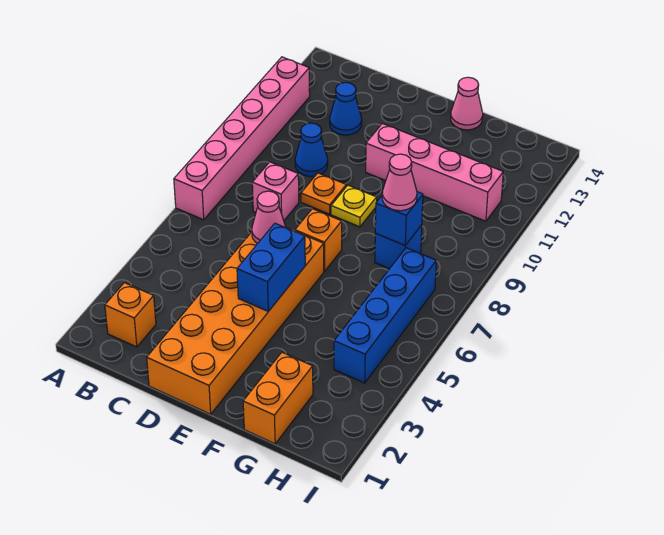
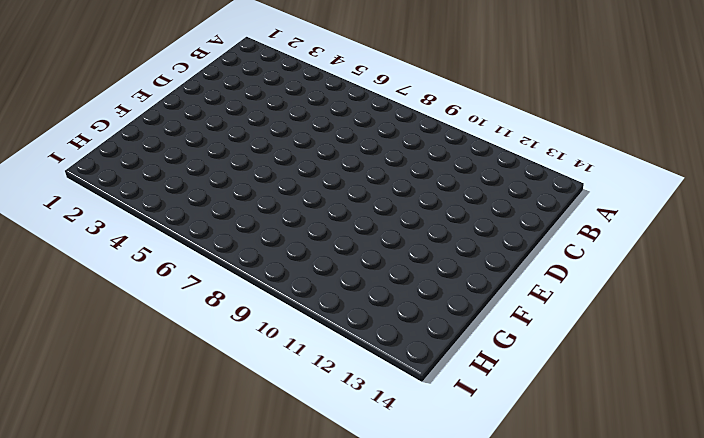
none -> pink brick A7:A12 level 1
none -> orange brick B2 level 1
none -> pink brick C8 level 1

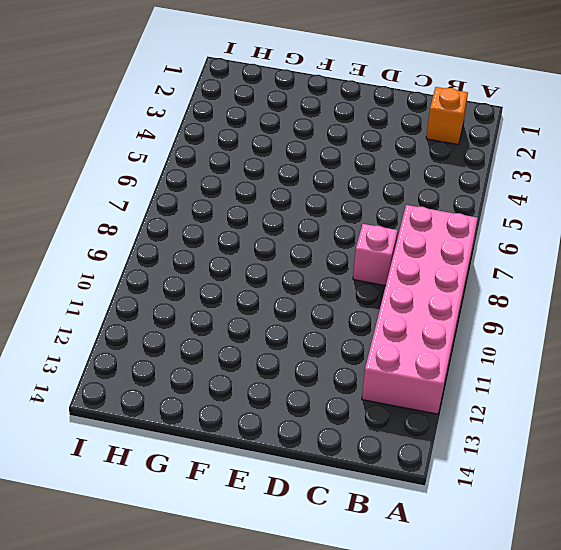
pink brick A7:B12 level 1 -> pink brick A7:A12 level 1
none -> blue cone C10 level 1
none -> blue cone C12 level 1
none -> orange brick D1:E6 level 1

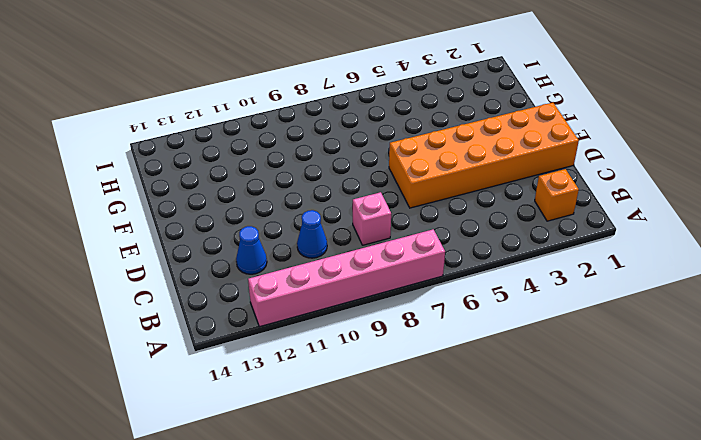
none -> orange plate D9 level 1
none -> orange brick E7 level 1
none -> yellow plate E9 level 1

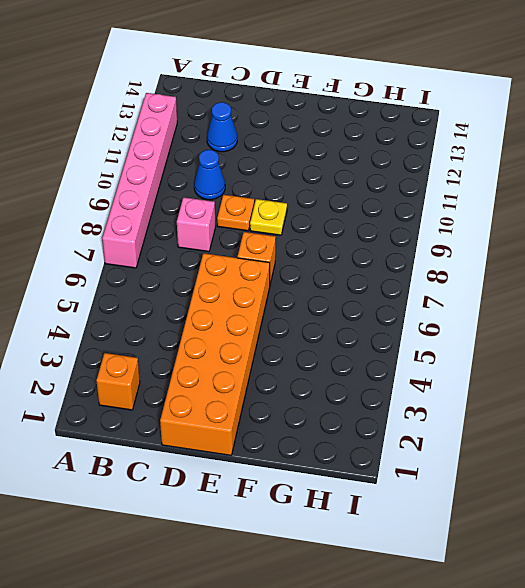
none -> pink brick E11:H11 level 1
none -> pink cone F14 level 1
none -> orange brick G1:G2 level 1

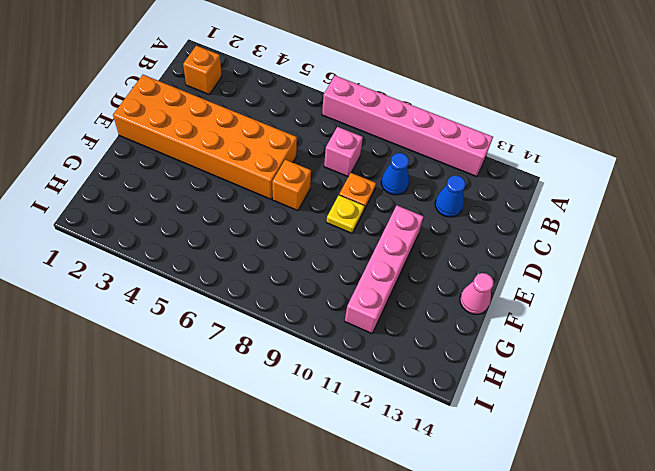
none -> orange brick G1:G2 level 1
none -> blue brick G8 level 1
none -> blue brick H4:H7 level 1

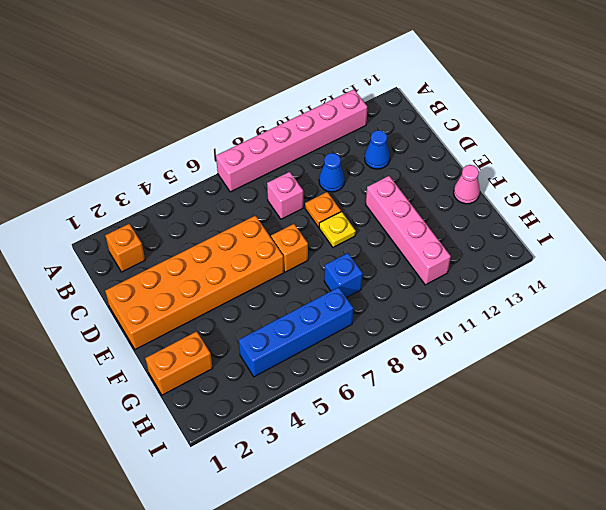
none -> pink cone D6 level 2
none -> blue brick E4:E5 level 2
none -> blue brick G8 level 2

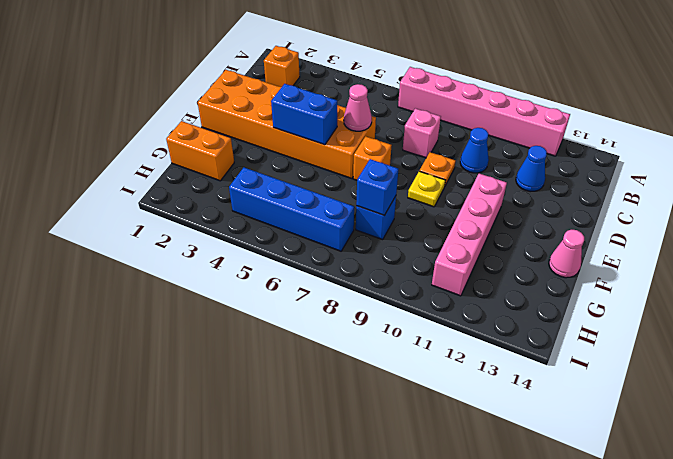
none -> pink cone G8 level 3

